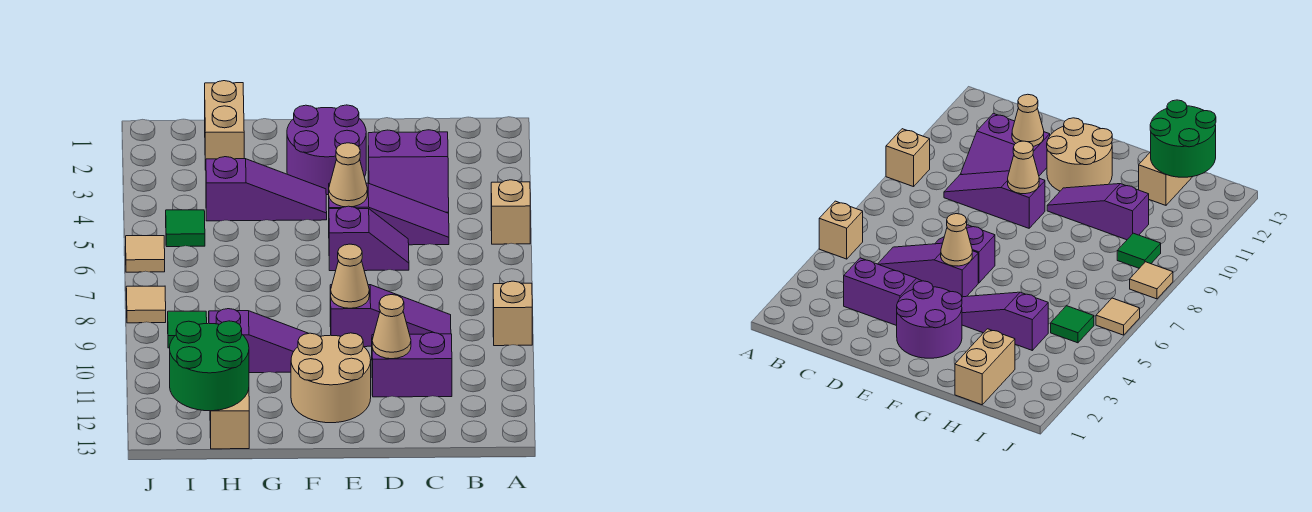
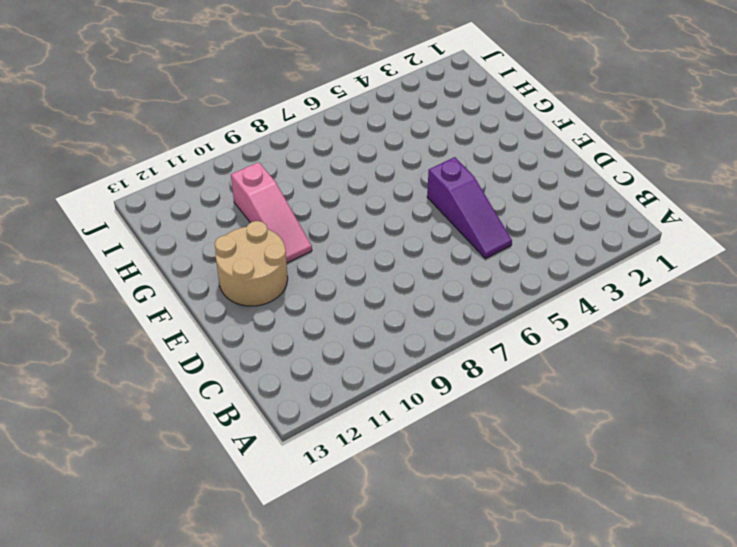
pink slope F10:H10 level 1 top H -> purple slope F10:H10 level 1 top H
none -> tan brick A5 level 1
none -> tan brick A9 level 1
none -> purple slope C3:D4 level 1 top 3

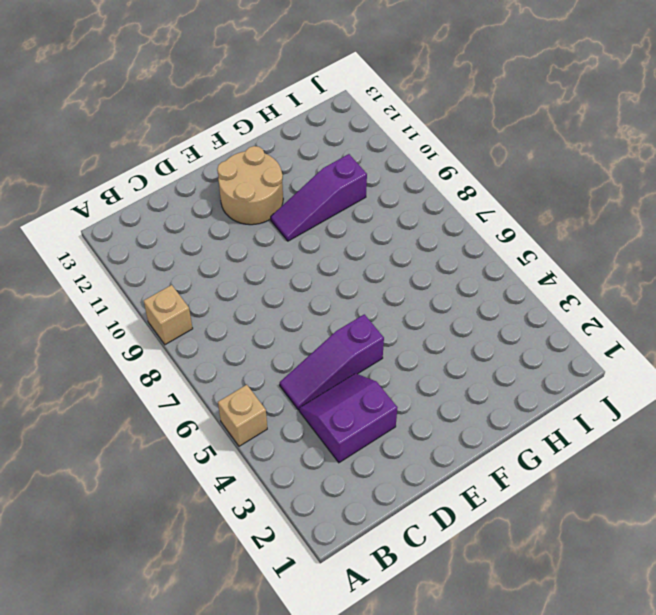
none -> purple slope C9:E9 level 1 top E
none -> purple slope C10:D11 level 1 top 11
none -> purple slope D6:E6 level 1 top E

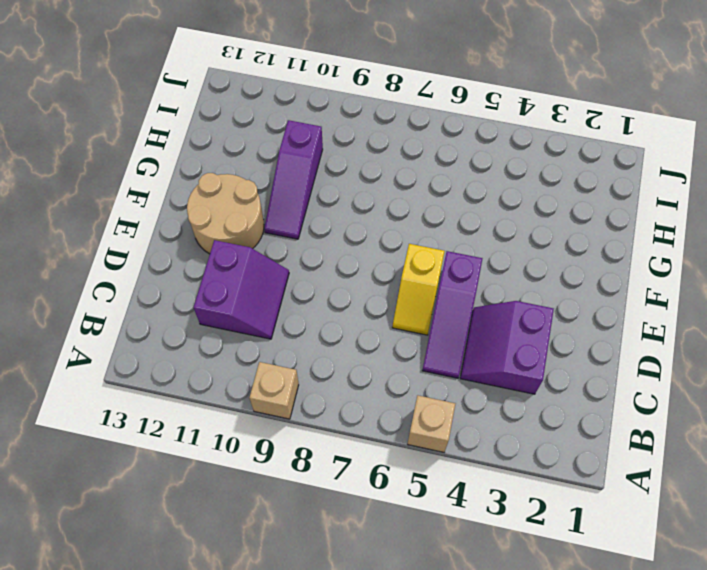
yellow slope D6:E6 level 1 top E -> purple slope D6:E6 level 1 top E
none -> purple slope C9:E9 level 1 top E
none -> purple round brick E2:F3 level 1
none -> purple slope F4:H4 level 1 top H

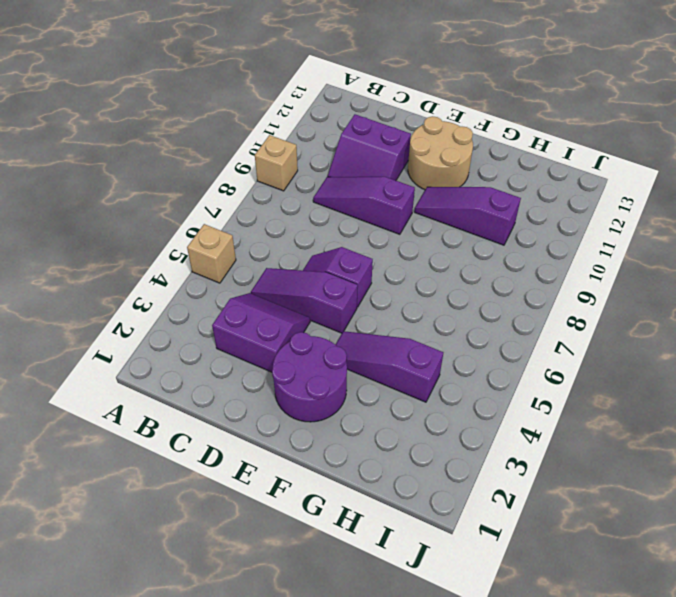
none -> tan brick H1:H2 level 1
none -> tan brick H12:H13 level 1
none -> green tile I5 level 1

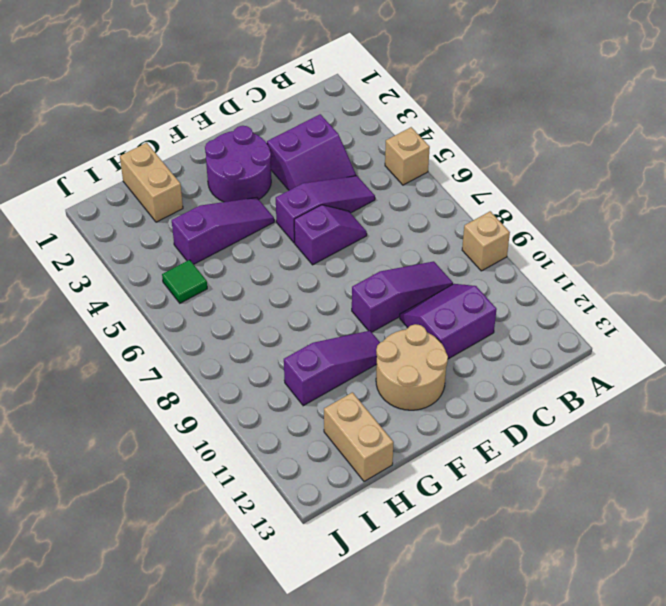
none -> green tile I9 level 1
none -> tan tile J6 level 1
none -> tan tile J8 level 1

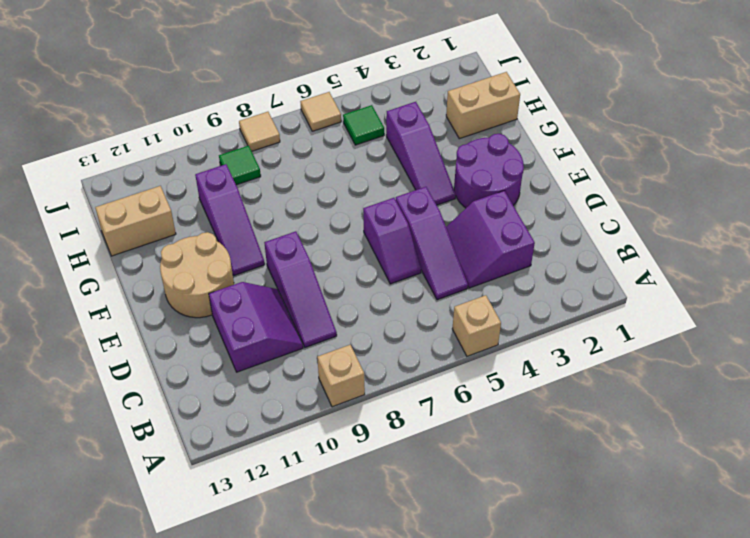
none -> tan cone D11 level 2
none -> tan cone E5 level 2
none -> tan cone E9 level 2

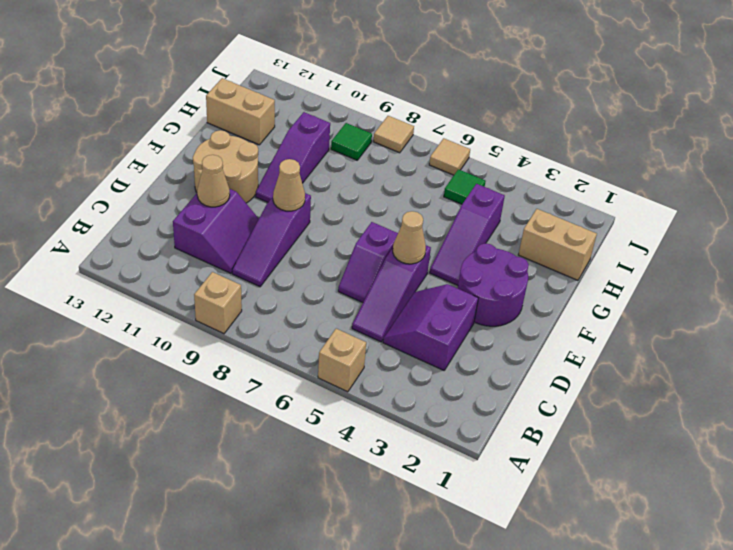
none -> green round brick H12:I13 level 2

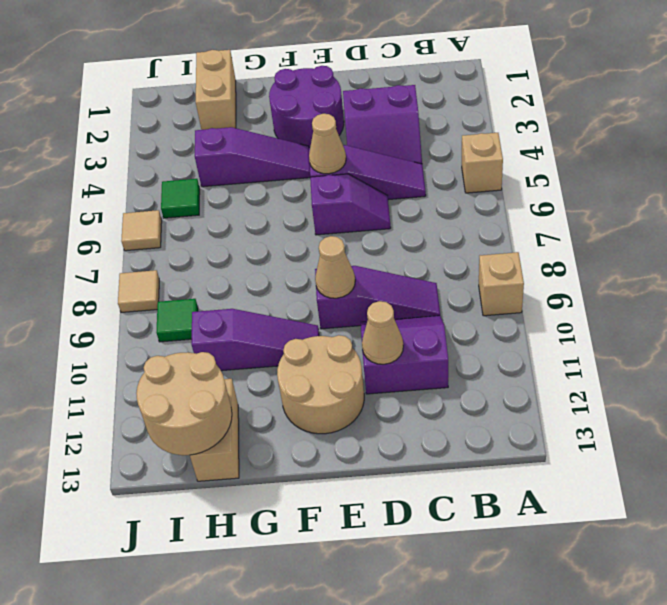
tan round brick H12:I13 level 2 -> green round brick H12:I13 level 2

